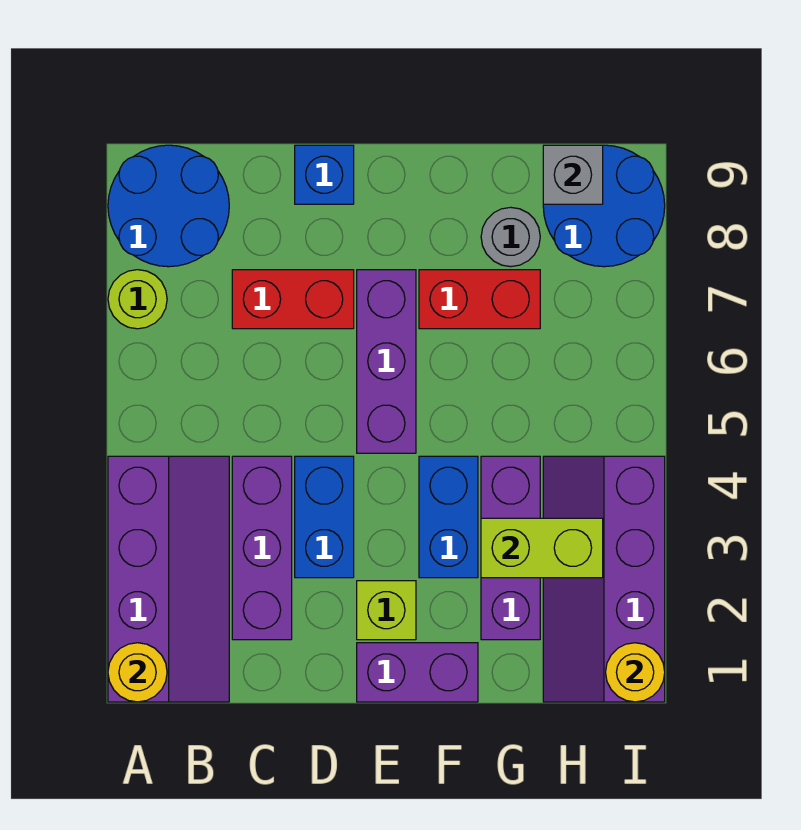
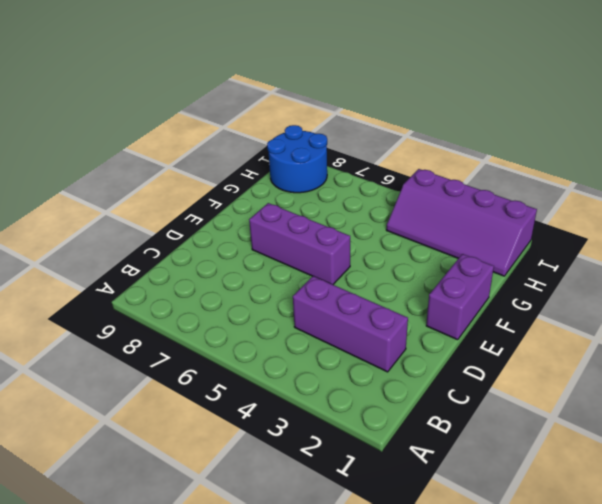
none -> purple slope A1:B4 level 1 top A
none -> lime round brick A7 level 1
none -> blue round brick A8:B9 level 1

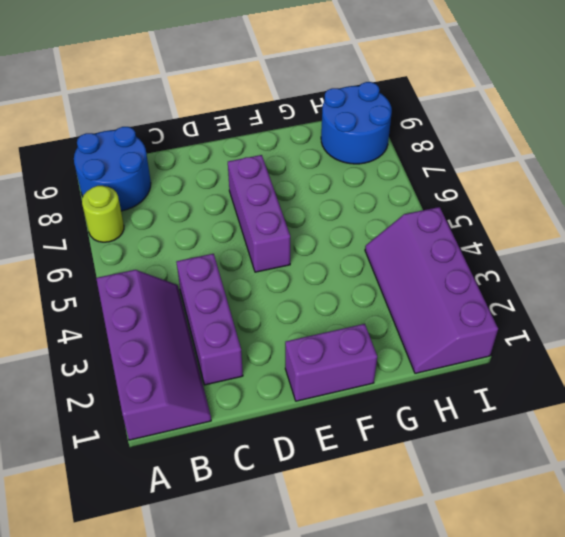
none -> red brick C7:D7 level 1
none -> blue brick D3:D4 level 1
none -> blue brick D9 level 1

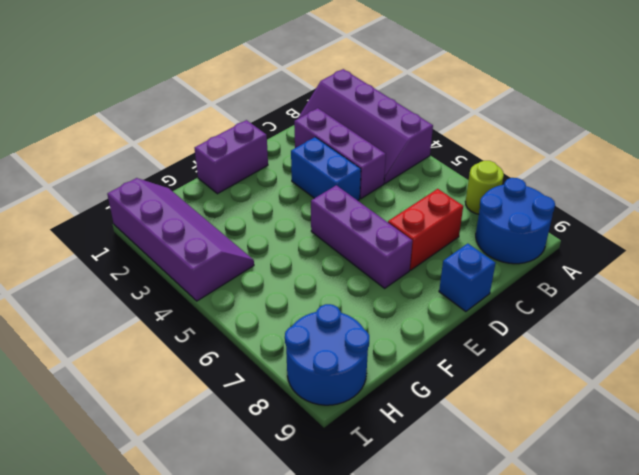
none -> lime brick E2 level 1
none -> blue brick F3:F4 level 1
none -> red brick F7:G7 level 1

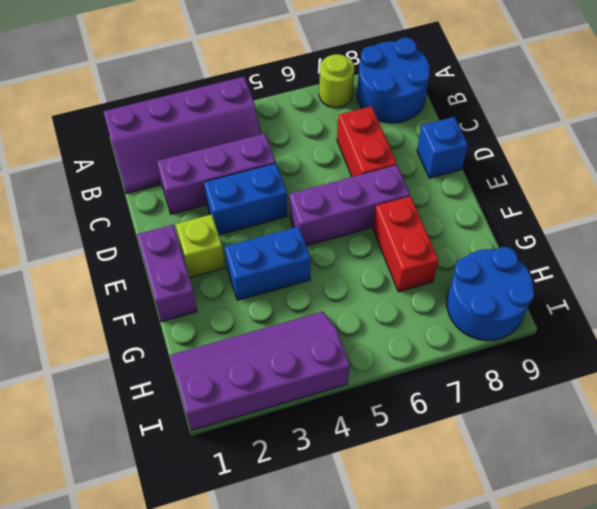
none -> purple brick G2:G4 level 1
none -> grey round brick G8 level 1
none -> yellow round brick A1 level 2

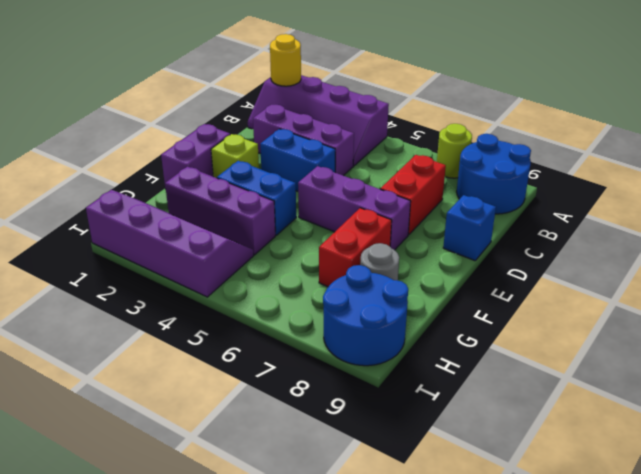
none -> lime brick G3:H3 level 2
none -> grey brick H9 level 2
none -> yellow round brick I1 level 2

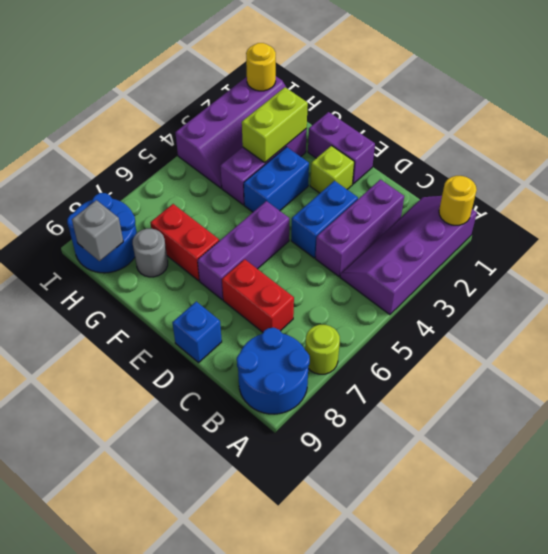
lime brick G2:G3 level 2 -> lime brick G3:H3 level 2

